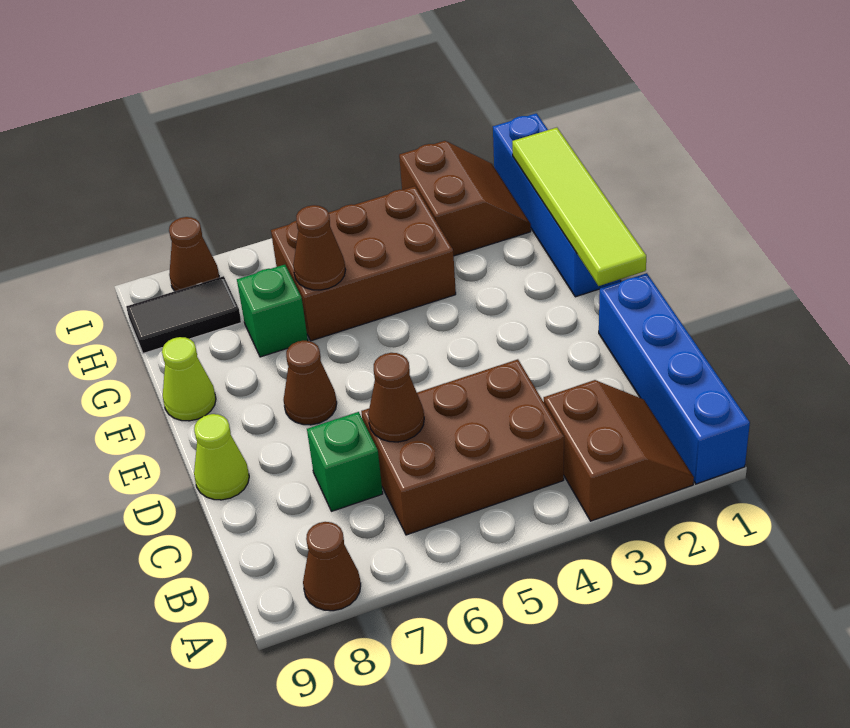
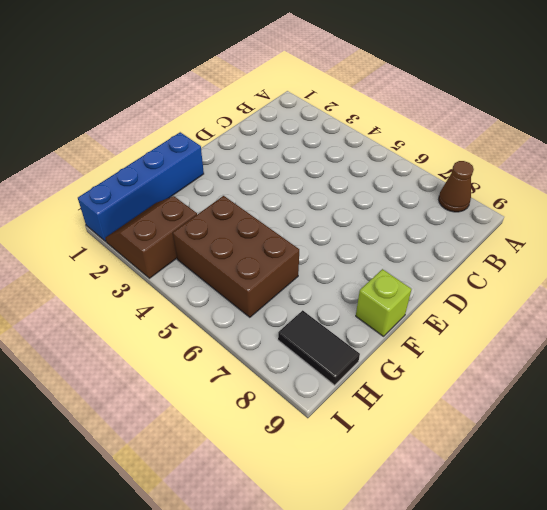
lime brick F9 level 1 -> lime cone F9 level 1
none -> blue brick A1:D1 level 1
none -> brown slope A2:B3 level 1 top 3
none -> brown brick B4:C6 level 1

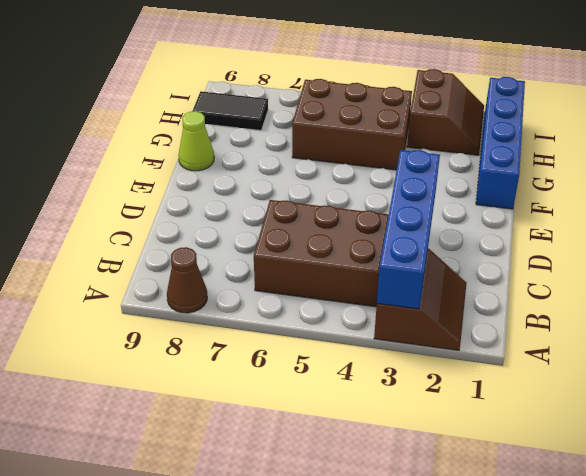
blue brick A3:D3 level 2 -> blue brick A1:D1 level 1
none -> green brick C7 level 1
none -> lime cone D9 level 1
none -> brown cone E7 level 1

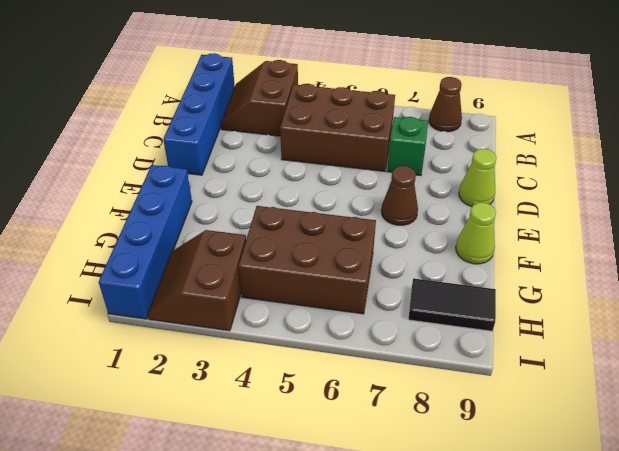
none -> green brick G7 level 1
none -> brown cone I8 level 1
none -> brown cone C6 level 2

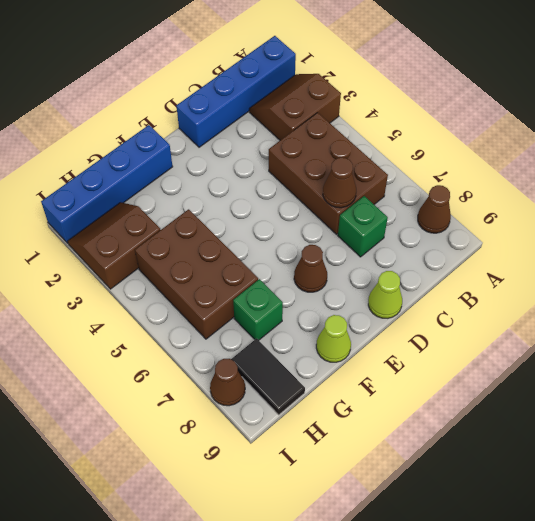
none -> lime tile E1:H1 level 2
none -> brown cone G6 level 2

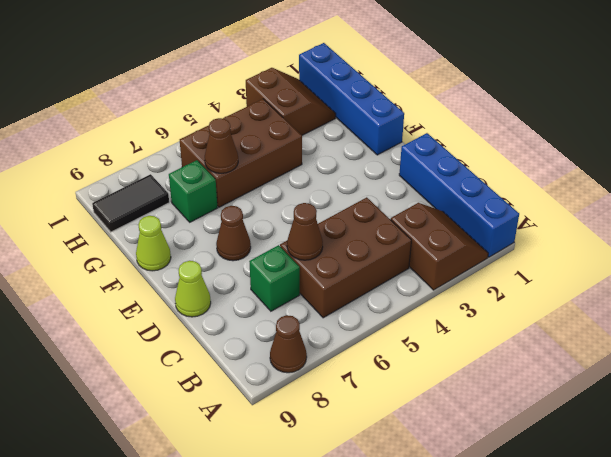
none -> brown cone I8 level 1
none -> lime tile E1:H1 level 2

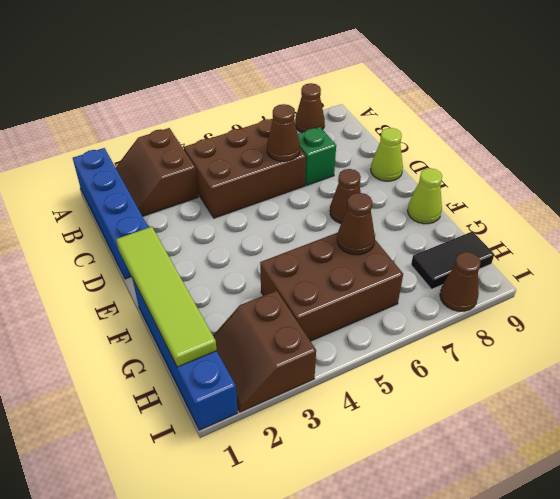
none -> green brick G7 level 1

